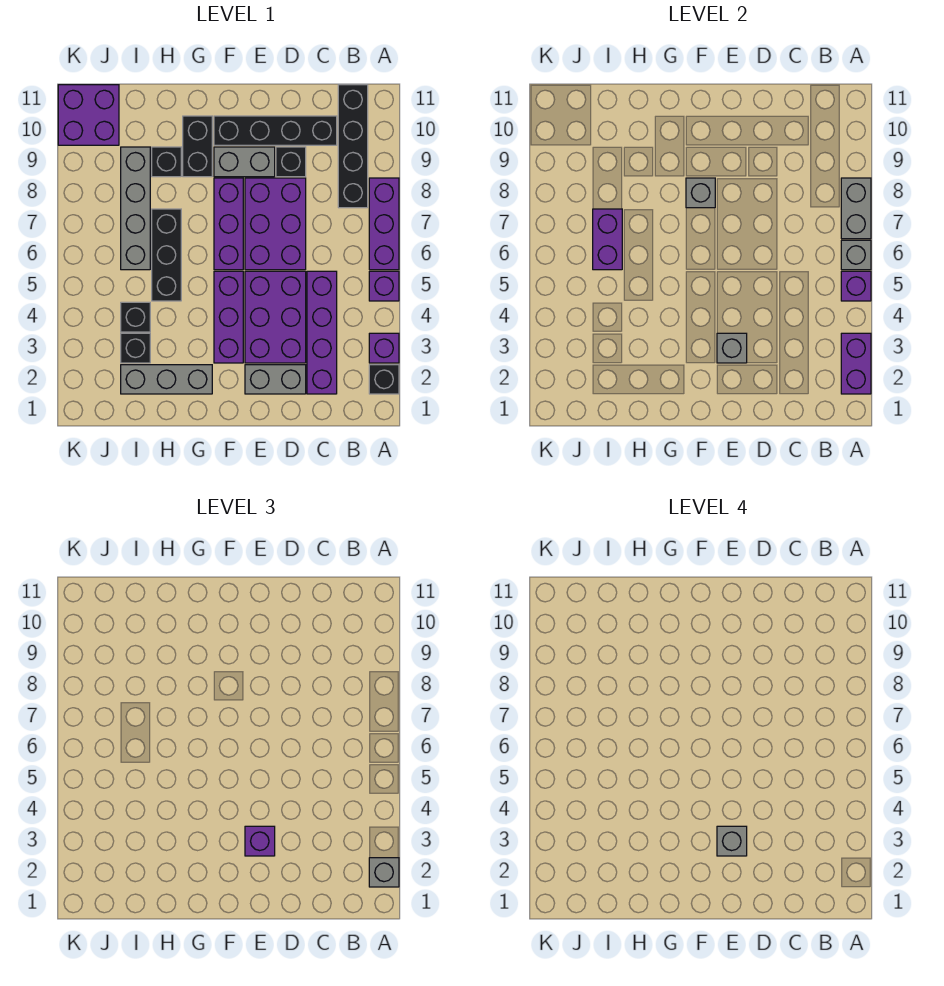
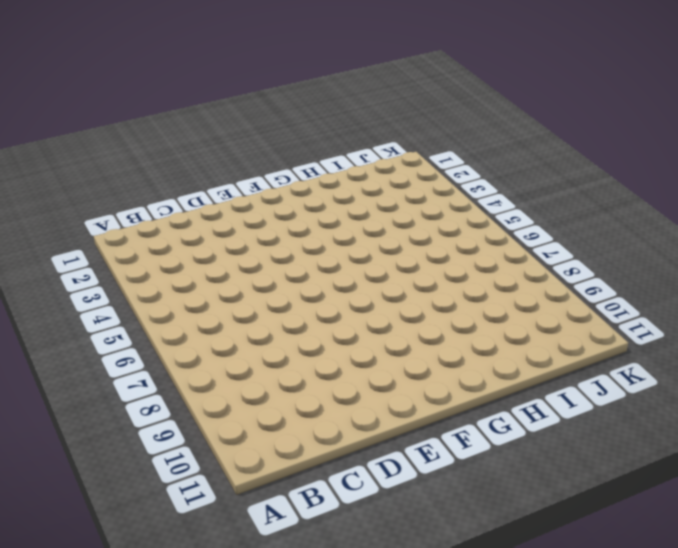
none -> black brick A2 level 1
none -> purple brick A3 level 1
none -> purple brick A5 level 1
none -> purple brick A6:A8 level 1

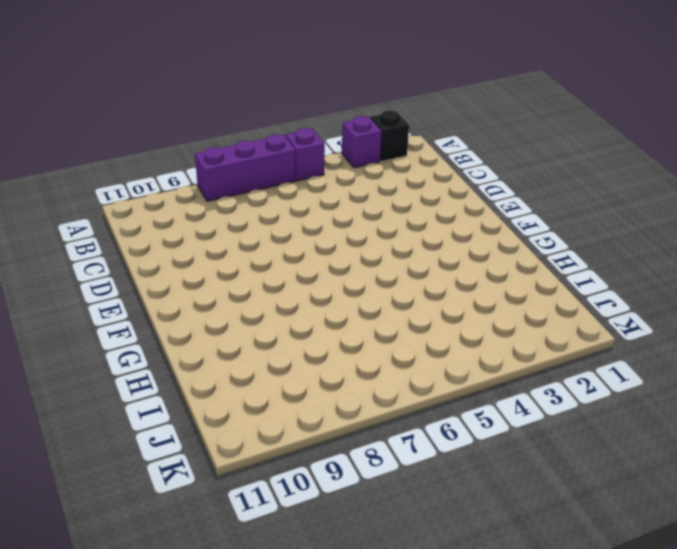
none -> black brick B8:B11 level 1
none -> purple brick C2:C5 level 1
none -> black brick C10:F10 level 1
none -> grey brick D2:E2 level 1

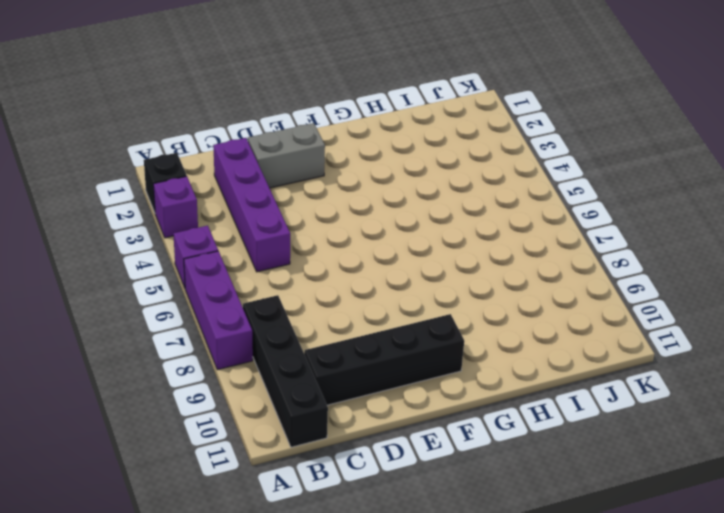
none -> purple brick D3:E5 level 1
none -> purple brick D6:E8 level 1
none -> black brick D9 level 1
none -> grey brick E9:F9 level 1

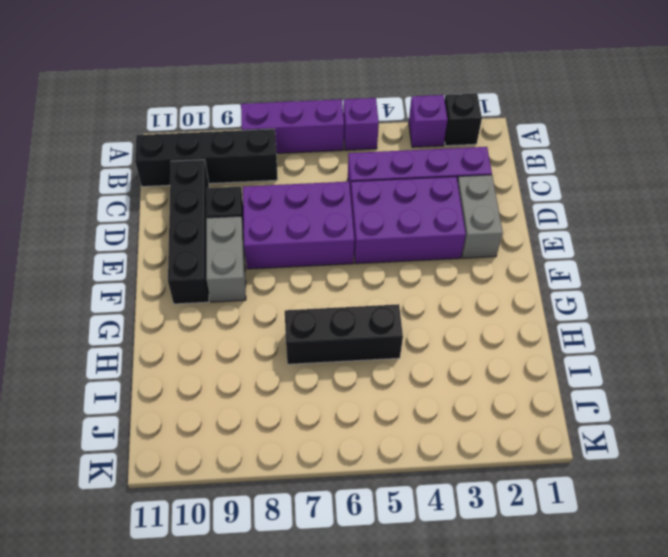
none -> purple brick F3:F5 level 1
none -> purple brick F6:F8 level 1
none -> grey brick G2:I2 level 1
none -> black brick G9:G10 level 1

